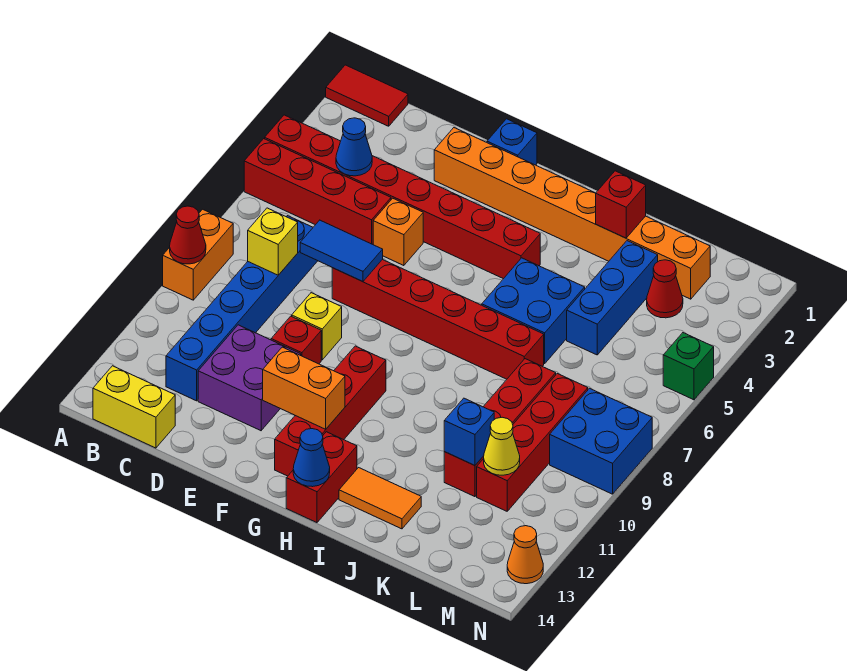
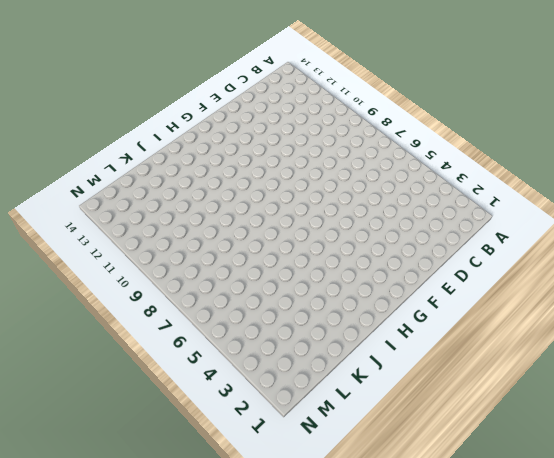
none -> red tile A1:B1 level 1
none -> red brick A4:H4 level 1
none -> red brick A5:D5 level 1
none -> orange brick A8:A9 level 1

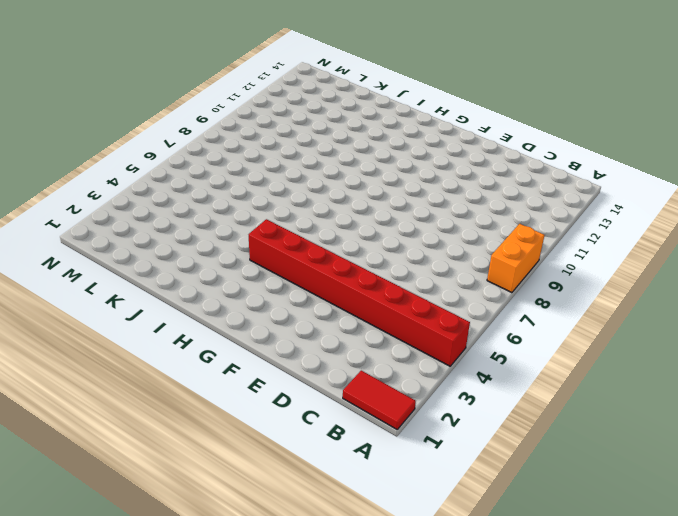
none -> red brick A5:D5 level 1
none -> yellow brick B14:C14 level 1
none -> blue brick C7:C12 level 1
none -> purple brick D11:E12 level 1

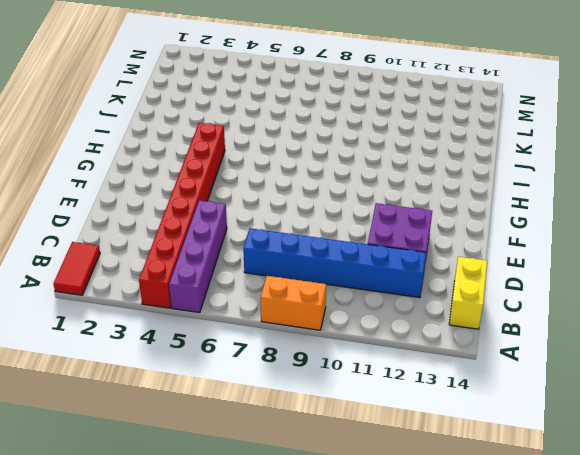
purple brick A5:D5 level 1 -> red brick A5:D5 level 1
none -> orange brick E2:L2 level 1
none -> orange brick E5 level 1
none -> red brick E7:J7 level 1
none -> yellow brick E9 level 1

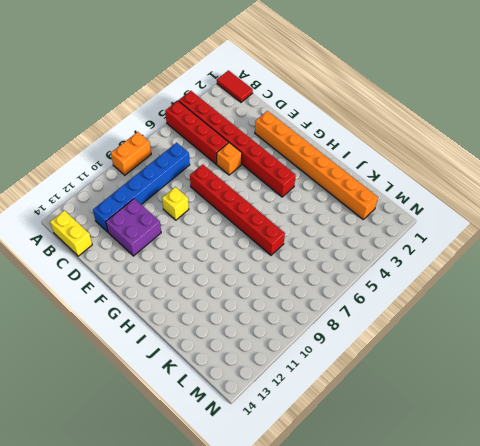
none -> red brick E10 level 1
none -> blue brick F1 level 1
none -> red brick G10:G13 level 1
none -> red brick H13:H14 level 1

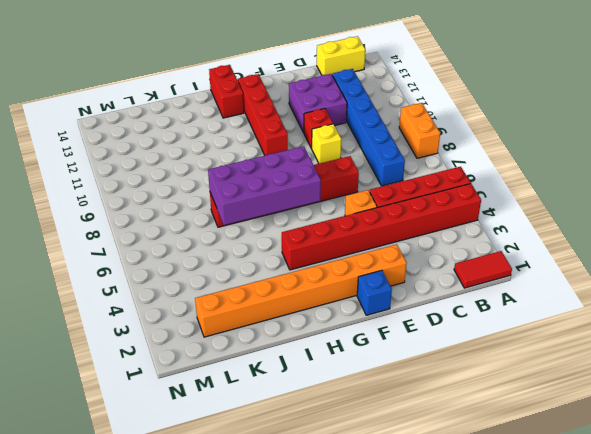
purple brick G6:J7 level 2 -> none
none -> blue brick I5:J6 level 1
none -> orange tile I13:J13 level 1
none -> blue brick K3:K5 level 1
none -> red brick K8:K11 level 1

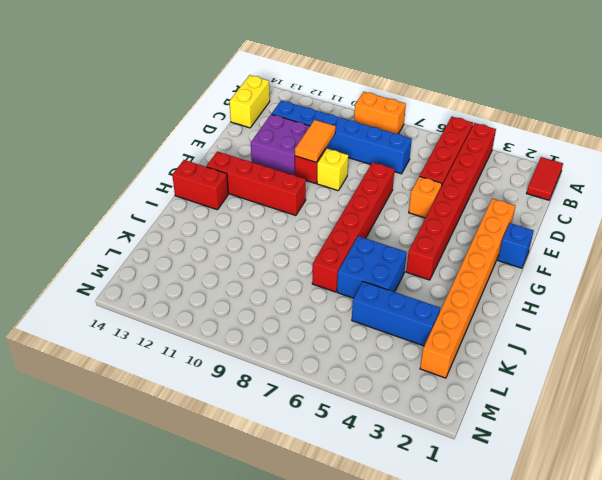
orange tile D10:E10 level 2 -> orange tile I13:J13 level 1
none -> red brick K8:K11 level 1
none -> red cone L3 level 1
none -> red brick L8:L11 level 1
none -> blue brick M8:N9 level 1

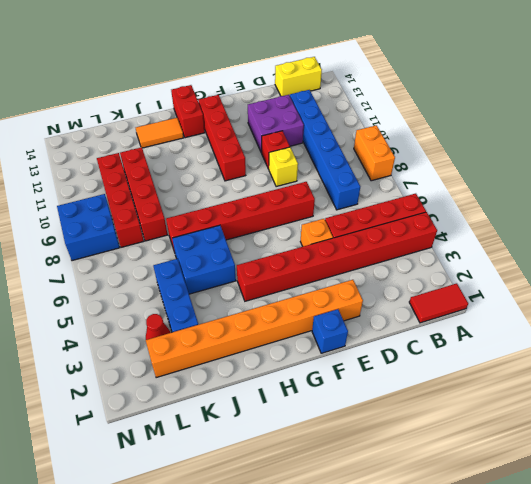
none -> green brick N5 level 1
none -> orange cone N13 level 1
none -> red cone A9 level 2
none -> blue cone C4 level 2

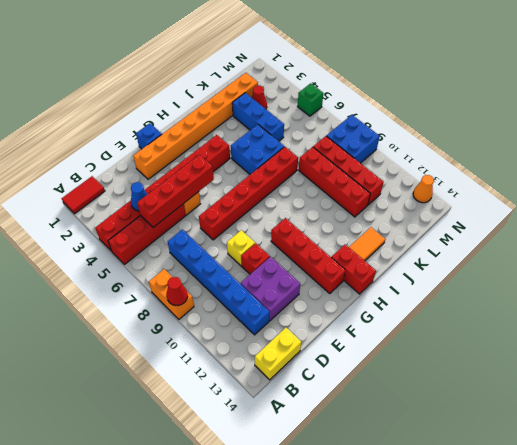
red brick C5:F5 level 2 -> none
none -> yellow brick C8 level 2
none -> blue tile D7:E7 level 2
none -> orange brick F12:G12 level 2
none -> blue cone H14 level 2

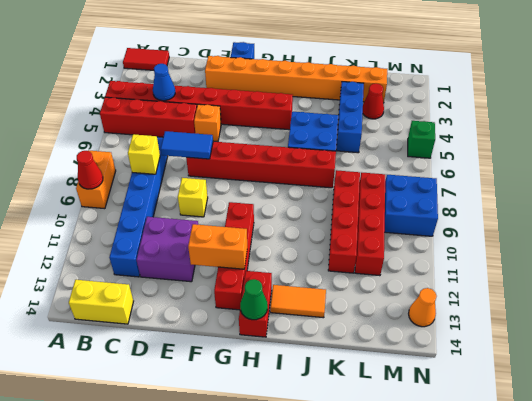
green cone H14 level 2 -> blue cone H14 level 2
none -> red brick E10 level 1
none -> red brick J2 level 2
none -> blue brick K11 level 2
none -> yellow cone L11 level 2

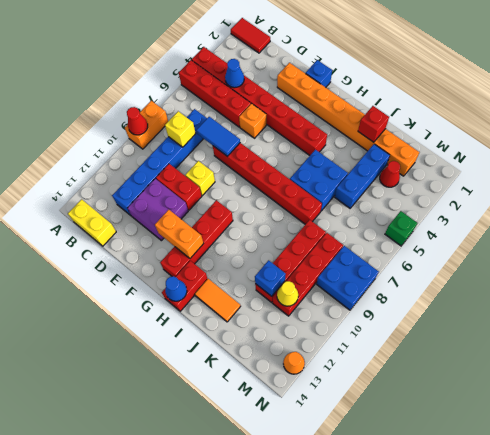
red brick D10:E10 level 1 -> red brick E10 level 1

